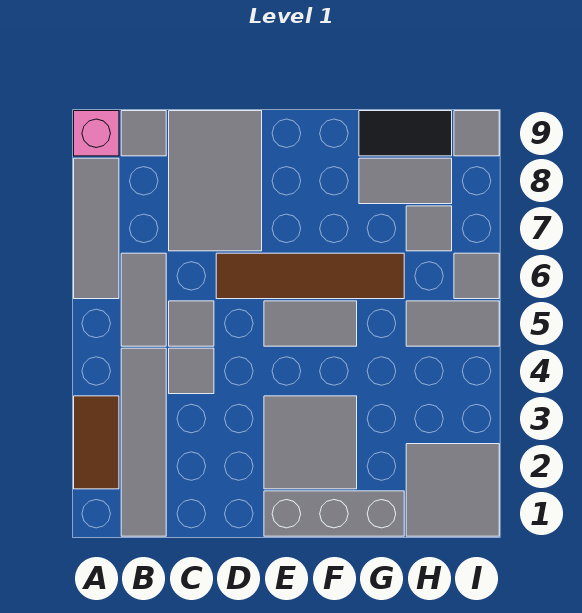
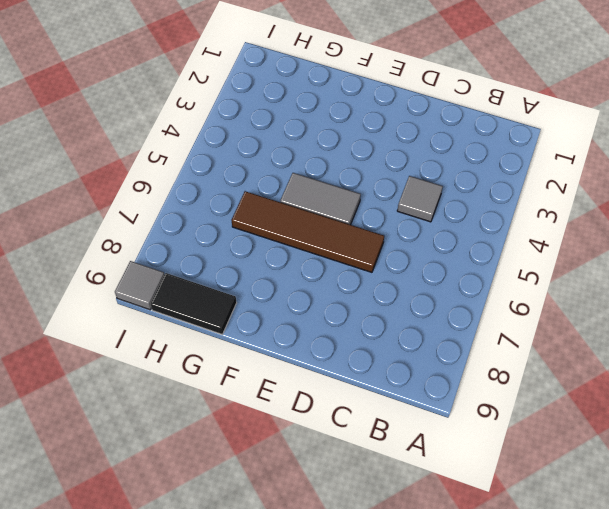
none -> brown tile A2:A3 level 1
none -> grey tile A6:A8 level 1
none -> pink brick A9 level 1

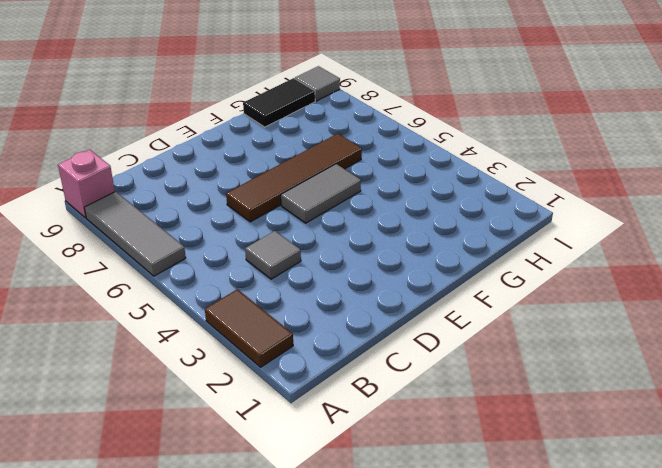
none -> grey tile B1:B4 level 1
none -> grey tile B5:B6 level 1
none -> grey tile B9 level 1

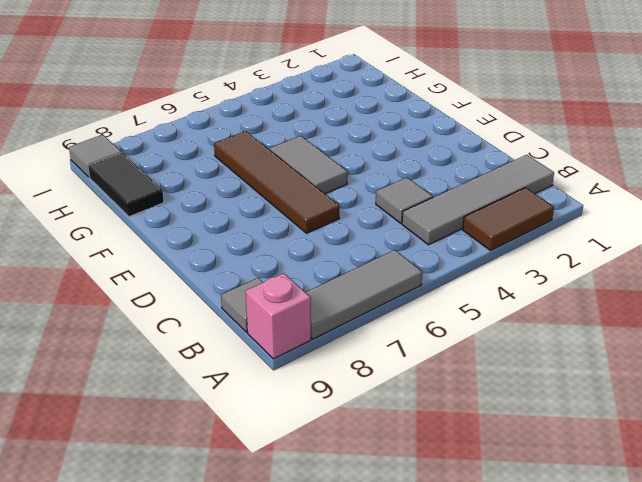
none -> grey tile B5:B6 level 1
none -> grey tile C5 level 1
none -> grey tile C7:D9 level 1

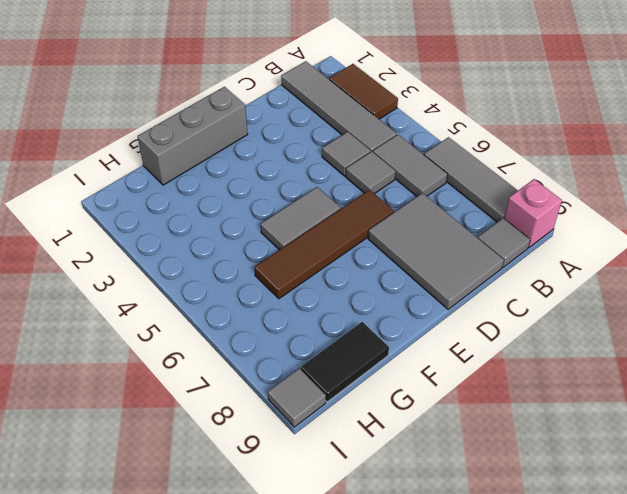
none -> grey tile E2:F3 level 1
none -> grey tile G8:H8 level 1
none -> grey tile H1:I2 level 1

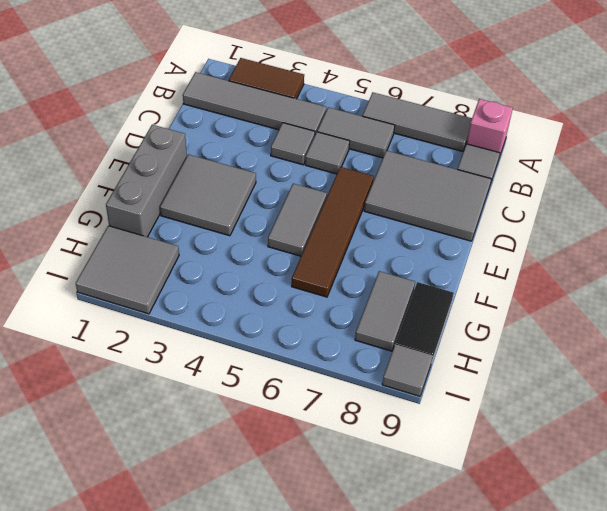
none -> grey tile H5:I5 level 1
none -> grey tile H7 level 1
none -> grey tile I6 level 1

